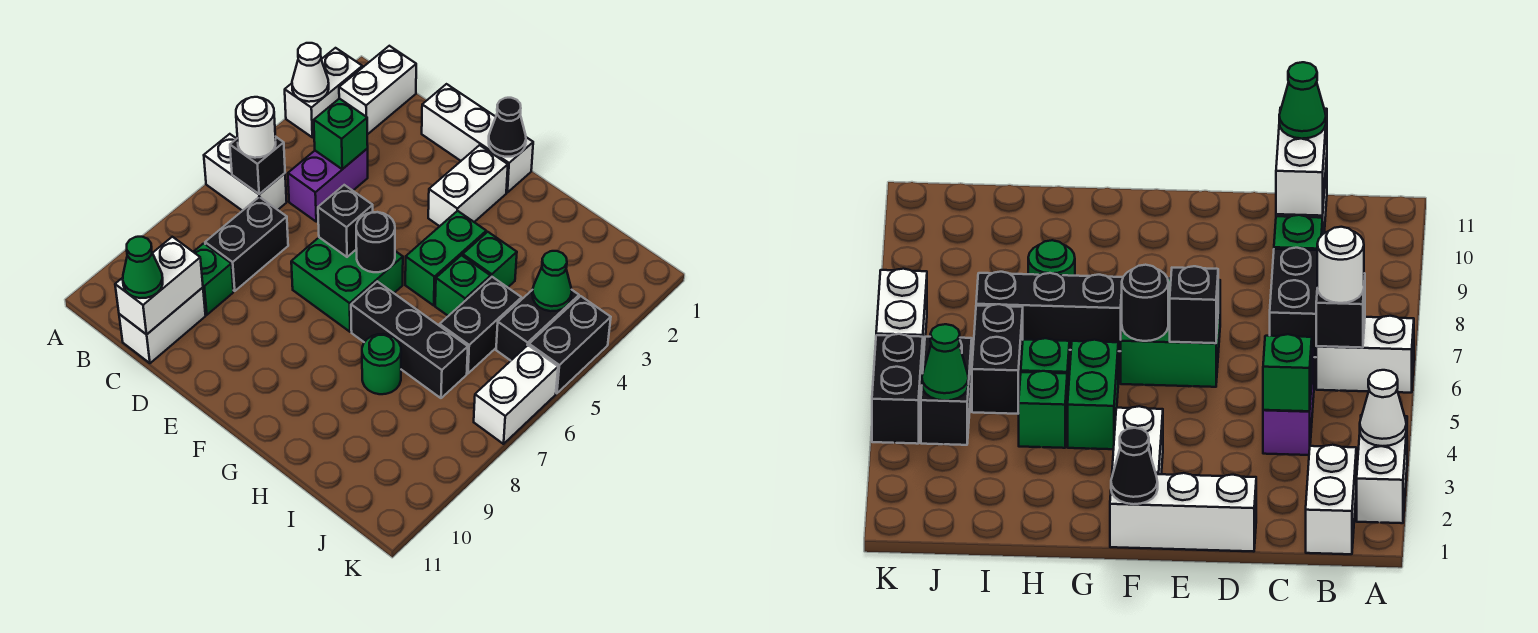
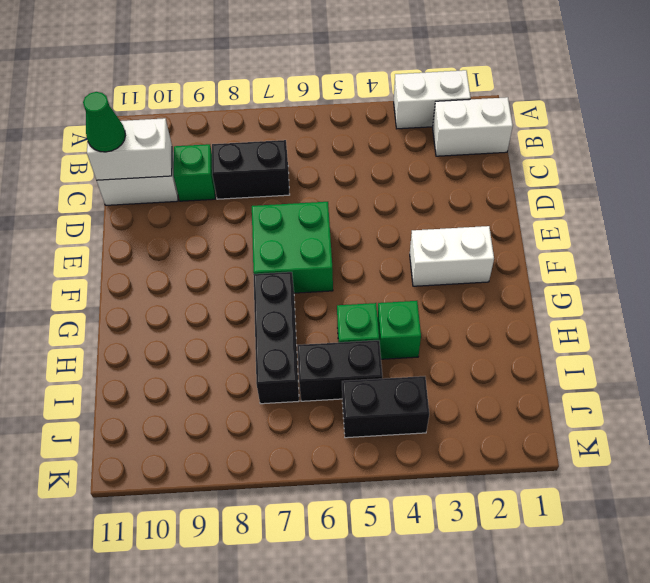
none -> white brick A6:B6 level 1
none -> purple brick C4:C5 level 1
none -> white brick D1:F1 level 1

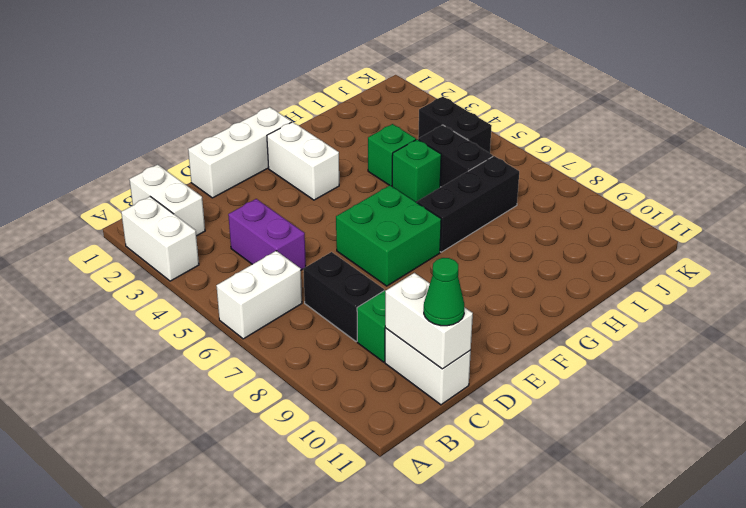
none -> green brick G4:G5 level 1
none -> green round brick H8 level 1
none -> black brick K4:K5 level 1

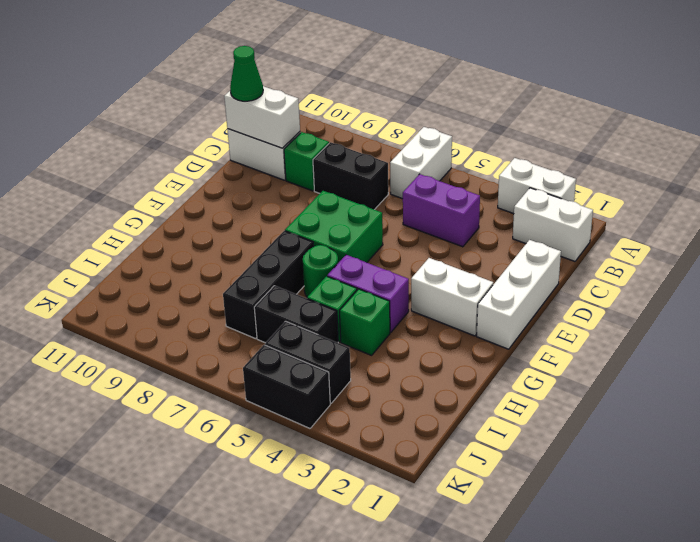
purple brick G4:G5 level 1 -> green brick G4:G5 level 1
green round brick G6 level 1 -> green round brick H8 level 1
none -> white brick K6:K7 level 1
none -> white cone A3 level 2
none -> black brick B6 level 2

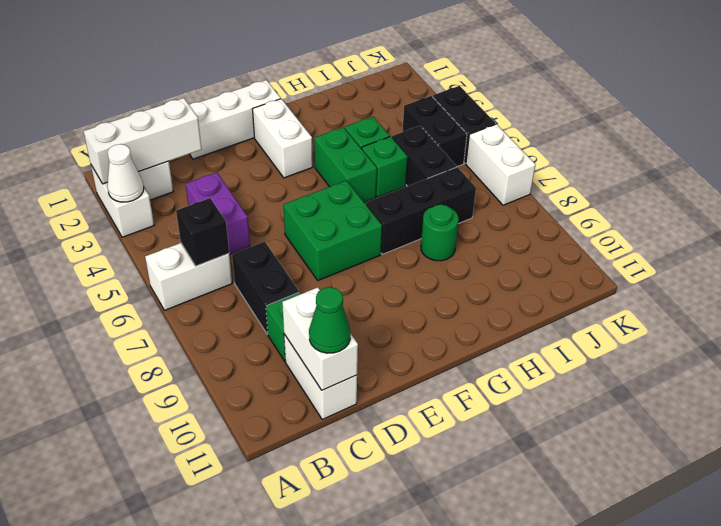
white brick A2:C2 level 2 -> none
none -> green brick C4 level 2
none -> black brick E6 level 2
none -> black cone F1 level 2

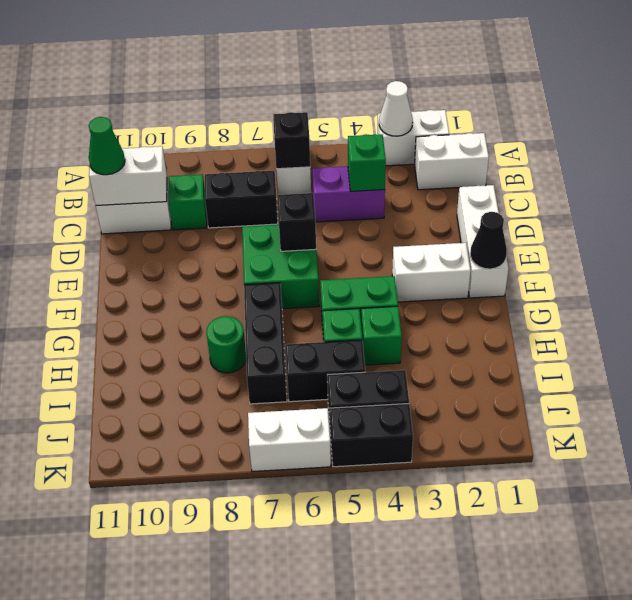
none -> black round brick F6 level 2
none -> green cone J4 level 2
none -> white round brick B6 level 3

